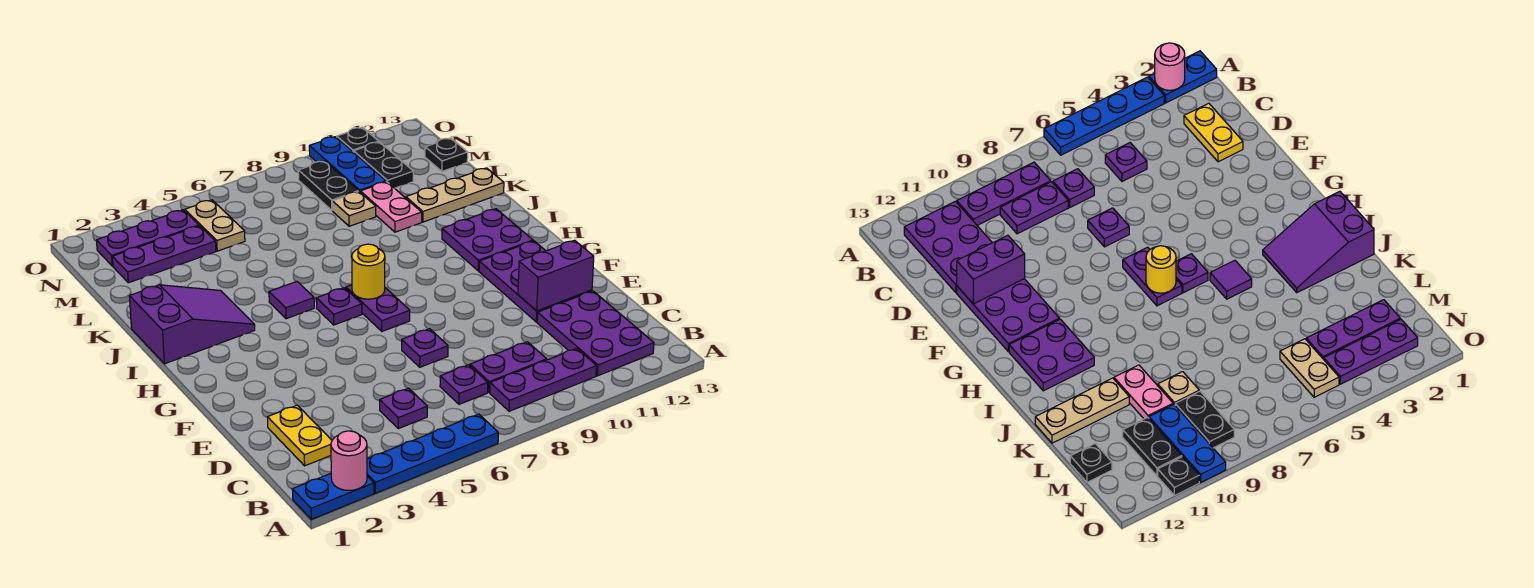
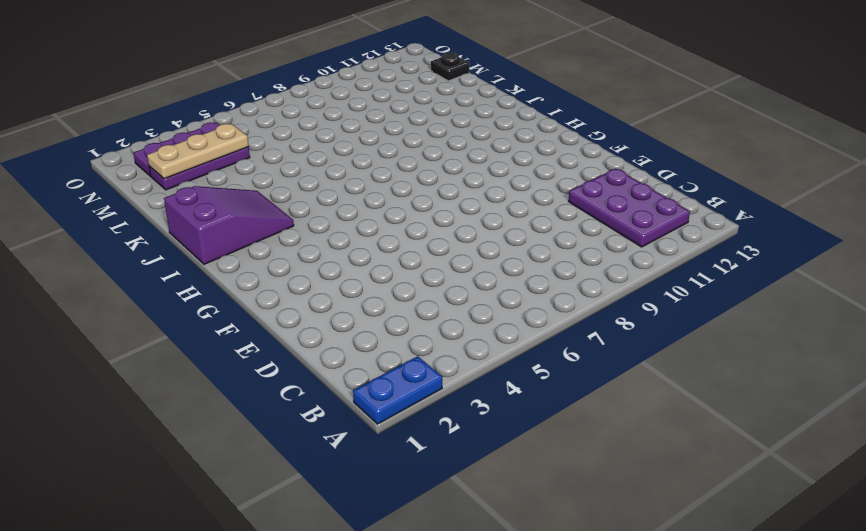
tan plate M2:M4 level 2 -> tan plate K11:K13 level 1
none -> blue plate A3:A6 level 1
none -> purple plate B8:B10 level 1
none -> yellow plate C2:D2 level 1

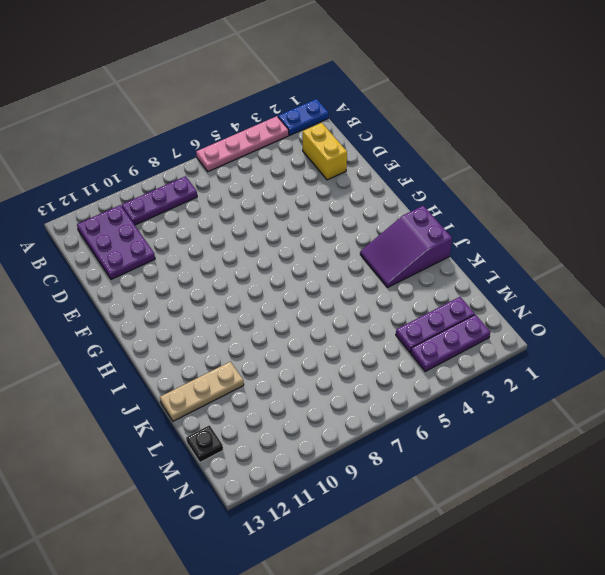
pink plate A3:A6 level 1 -> blue plate A3:A6 level 1
yellow brick C2:D2 level 1 -> yellow plate C2:D2 level 1
none -> purple plate C5 level 1
none -> purple plate C7 level 1
none -> purple plate C8:C9 level 1

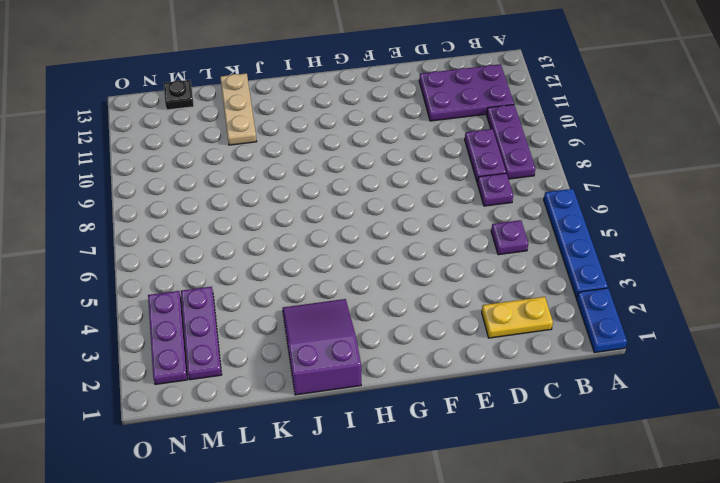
none -> purple plate E7 level 1
none -> purple plate E11:G12 level 1
none -> purple plate G7:H7 level 1

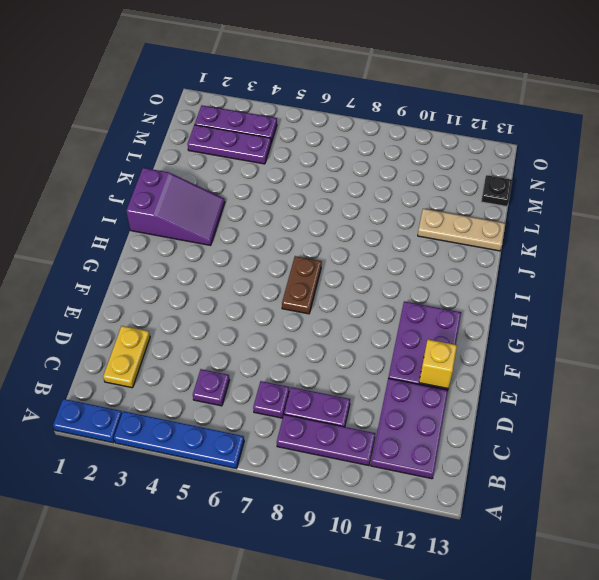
yellow brick E12 level 2 -> purple brick E11:E12 level 2
brown plate G7:H7 level 1 -> purple plate G7:H7 level 1
none -> purple plate E7 level 1
none -> purple plate H6 level 1
none -> purple plate H11:I12 level 1

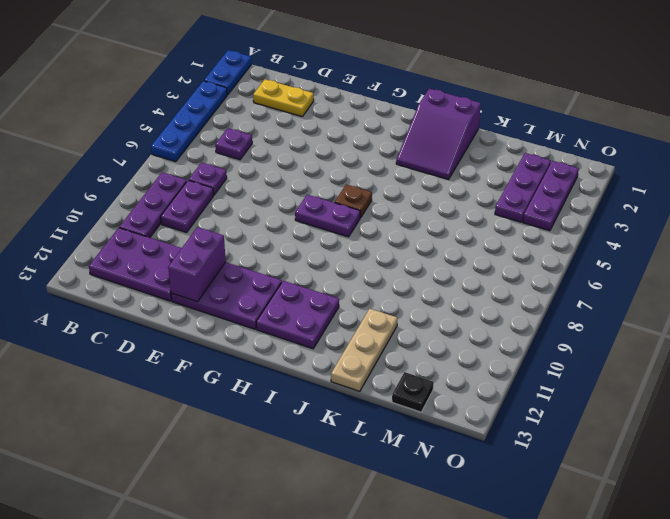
brown plate H6 level 1 -> purple plate H6 level 1
none -> purple plate E7 level 1
none -> purple tile I5 level 1
none -> pink plate K10:L10 level 1

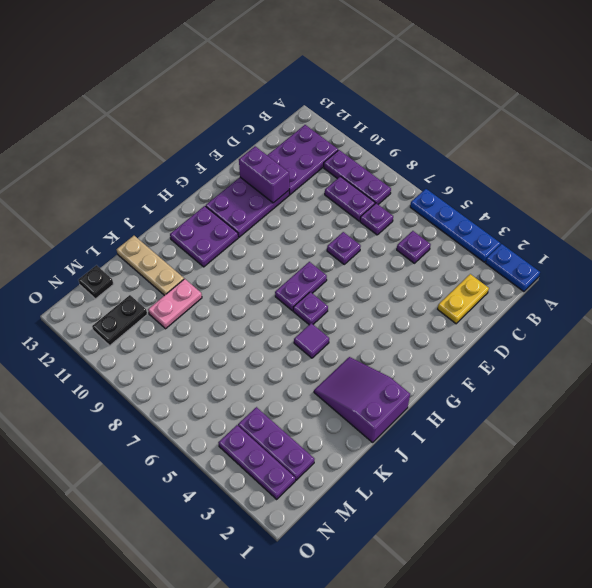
none -> tan plate L9 level 1
none -> tan plate M5:N5 level 1
none -> black plate M9:N9 level 1

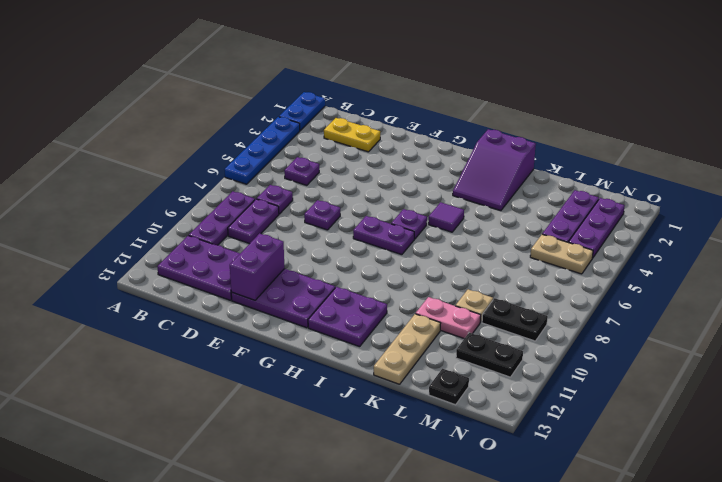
none -> blue plate M10:O10 level 1
none -> black plate O11 level 1
none -> pink round brick A2 level 2

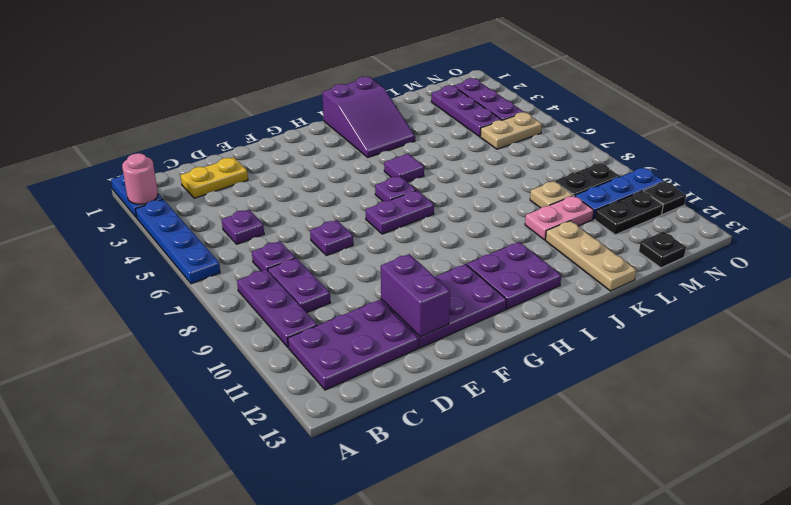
none -> yellow round brick H7 level 2

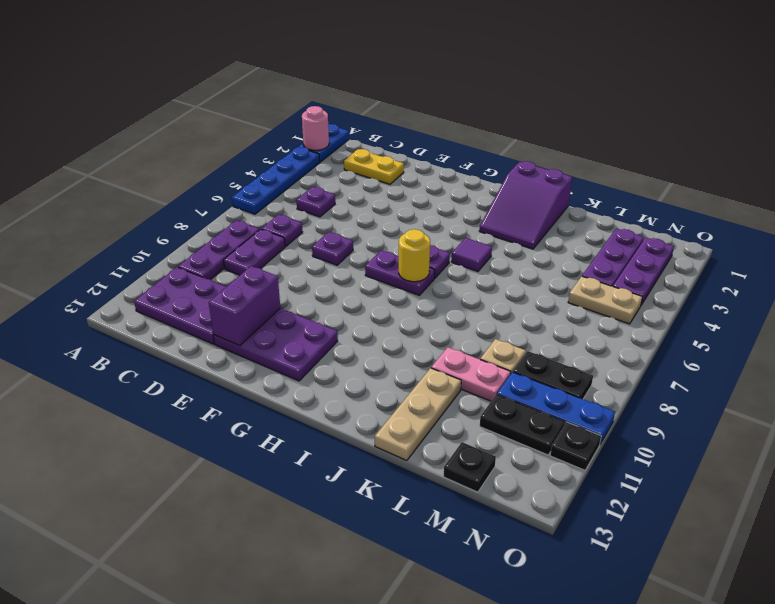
none -> purple plate H11:I12 level 1

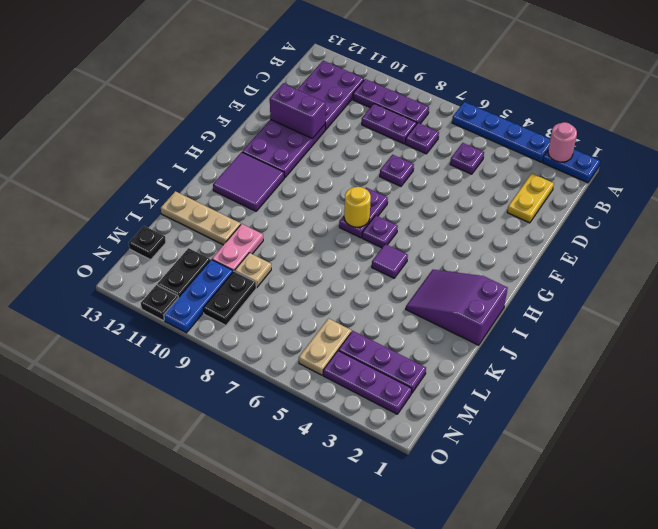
purple tile H11:I12 level 1 -> purple plate H11:I12 level 1

